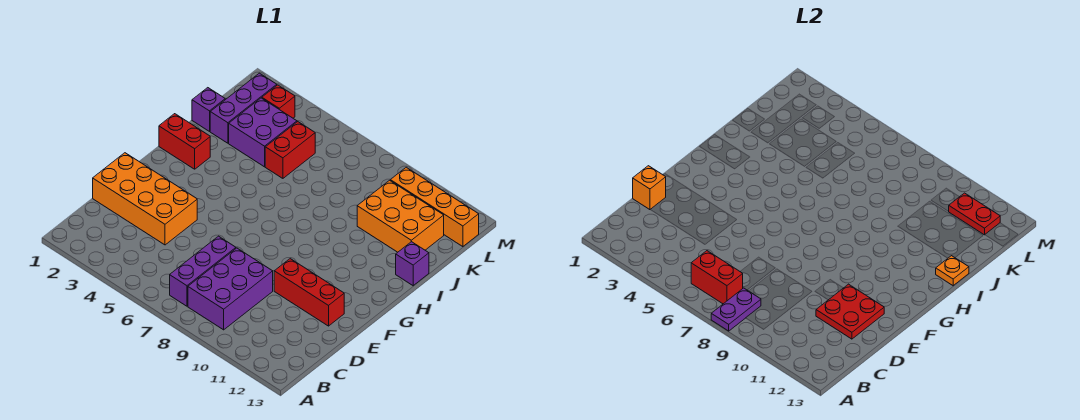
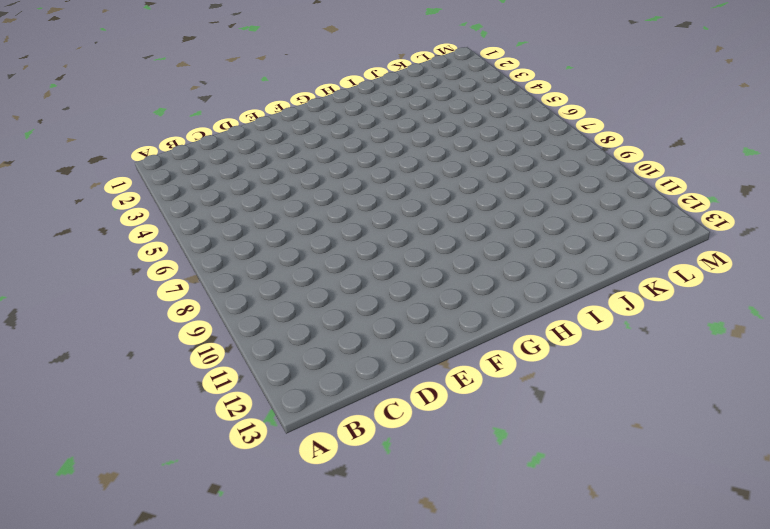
none -> purple brick B7:D7 level 1
none -> purple brick B8:D9 level 1
none -> orange brick D1:E4 level 1

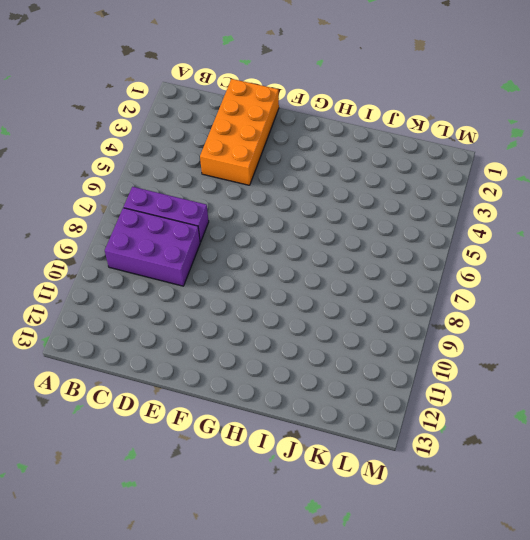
none -> red brick E10:E12 level 1
none -> red brick H1:H2 level 1
none -> purple brick I13 level 1

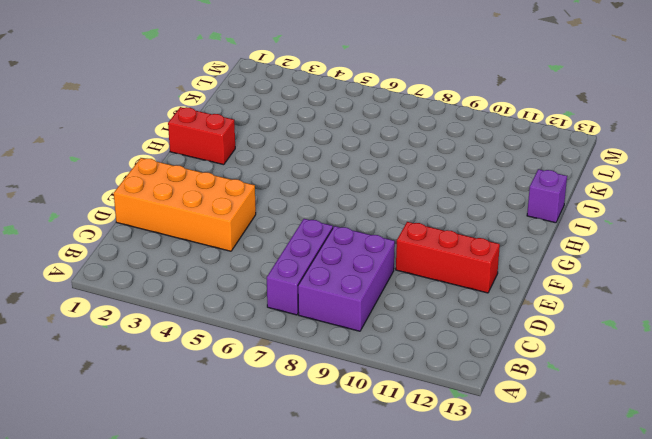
none -> purple brick J1 level 1
none -> purple brick J2:L2 level 1
none -> purple brick J3:K4 level 1

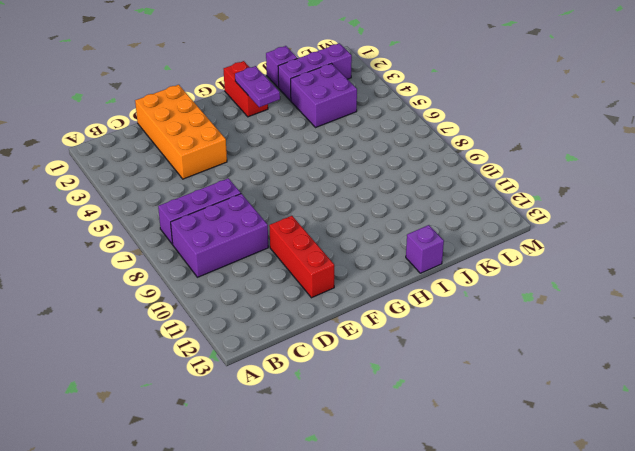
purple plate H2:H3 level 2 -> purple plate A8:B8 level 2
none -> red brick J5:K5 level 1
none -> orange brick J10:K12 level 1
none -> red brick L3 level 1

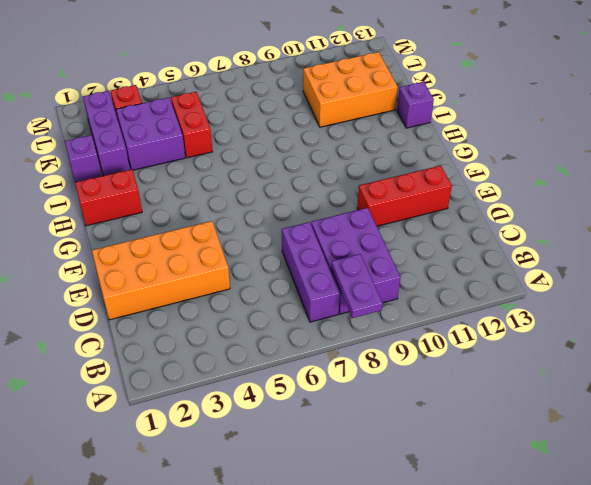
none -> orange brick L10:L13 level 1
none -> red brick B6:B7 level 2
none -> orange brick D1 level 2

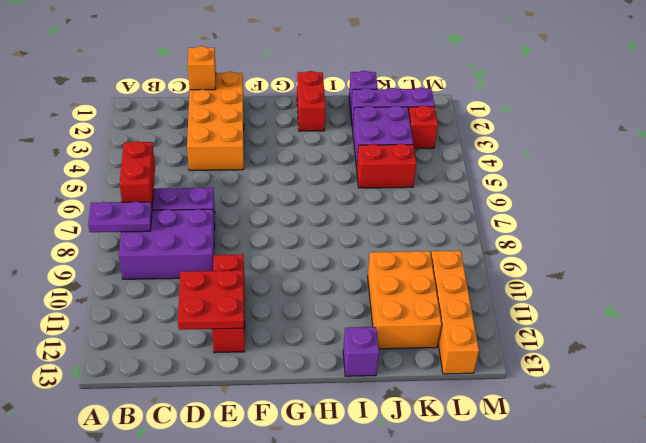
none -> orange plate I13 level 2
none -> red plate L11:L12 level 2

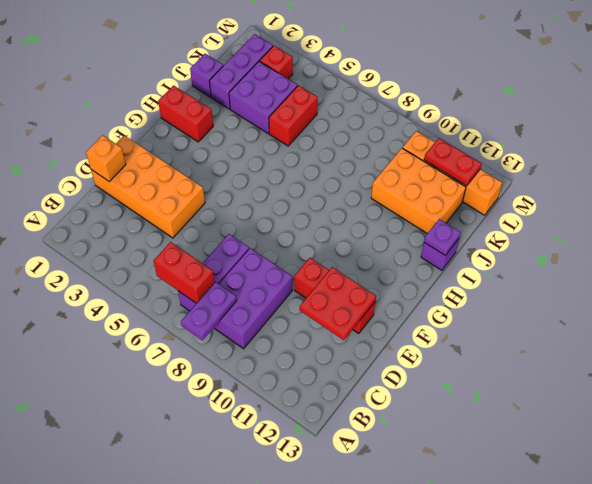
purple plate I13 level 2 -> orange plate I13 level 2

